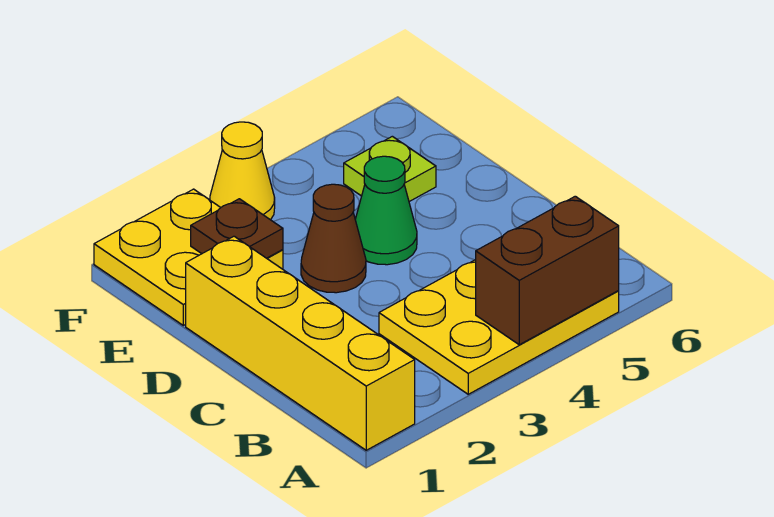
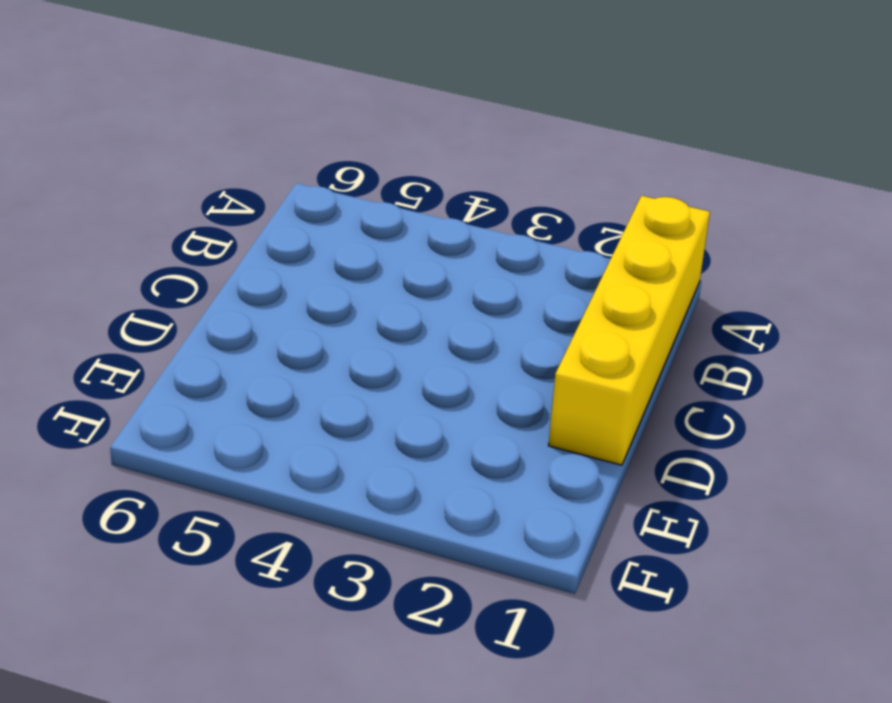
none -> yellow plate A3:B5 level 1
none -> brown cone D3 level 1

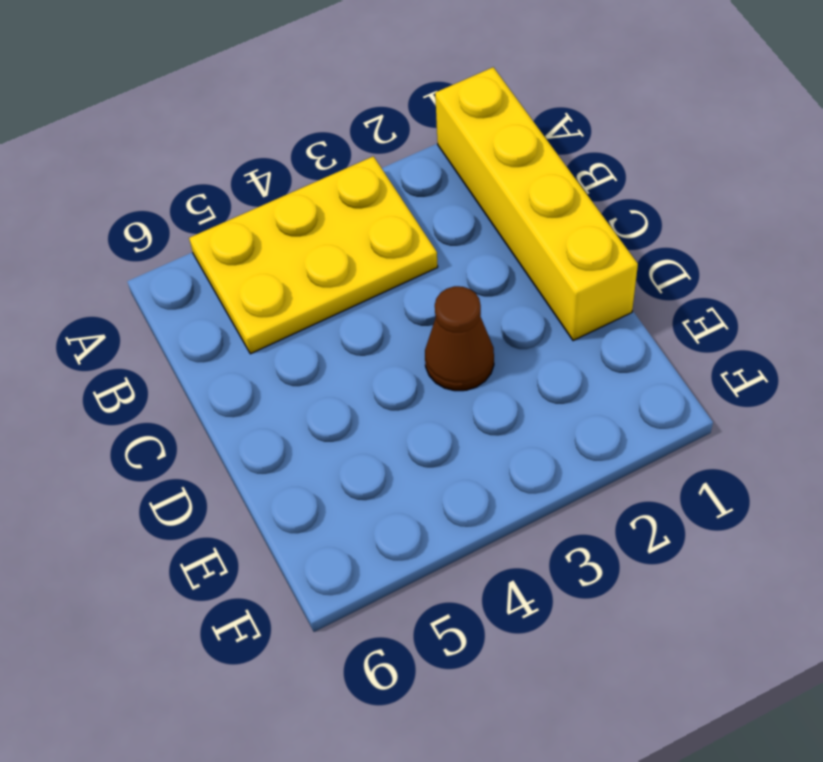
none -> green cone D4 level 1
none -> yellow plate E1:F2 level 1

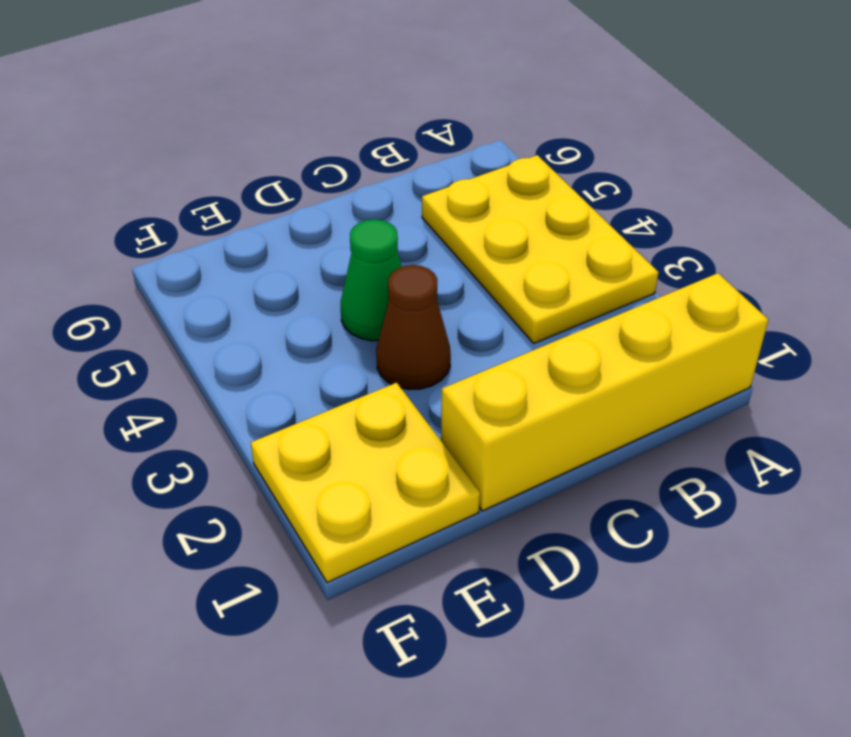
none -> lime plate E5 level 1
none -> yellow cone F3 level 1

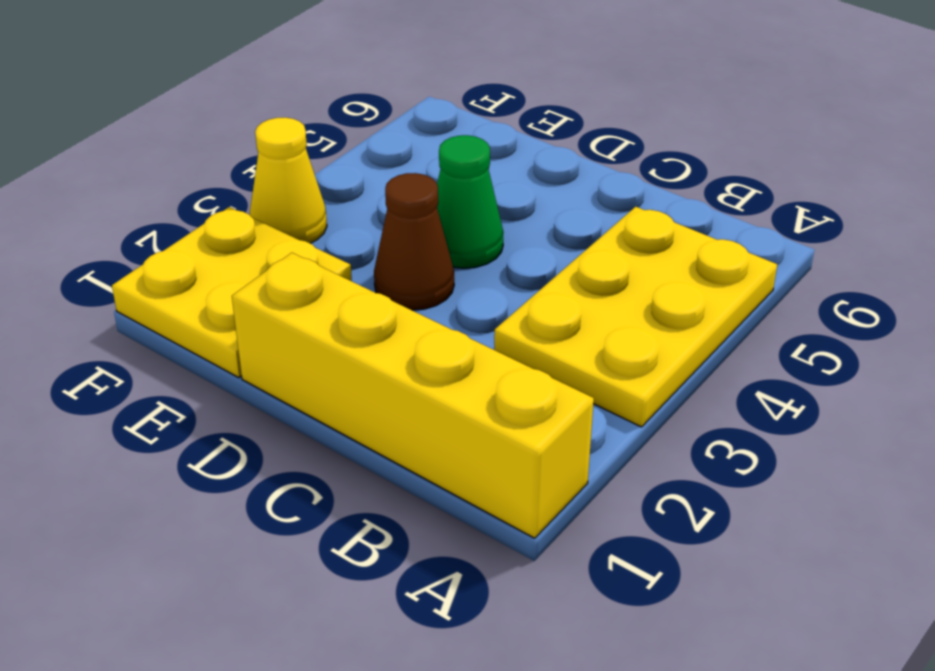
none -> lime plate E5 level 1
none -> brown brick A4:A5 level 2

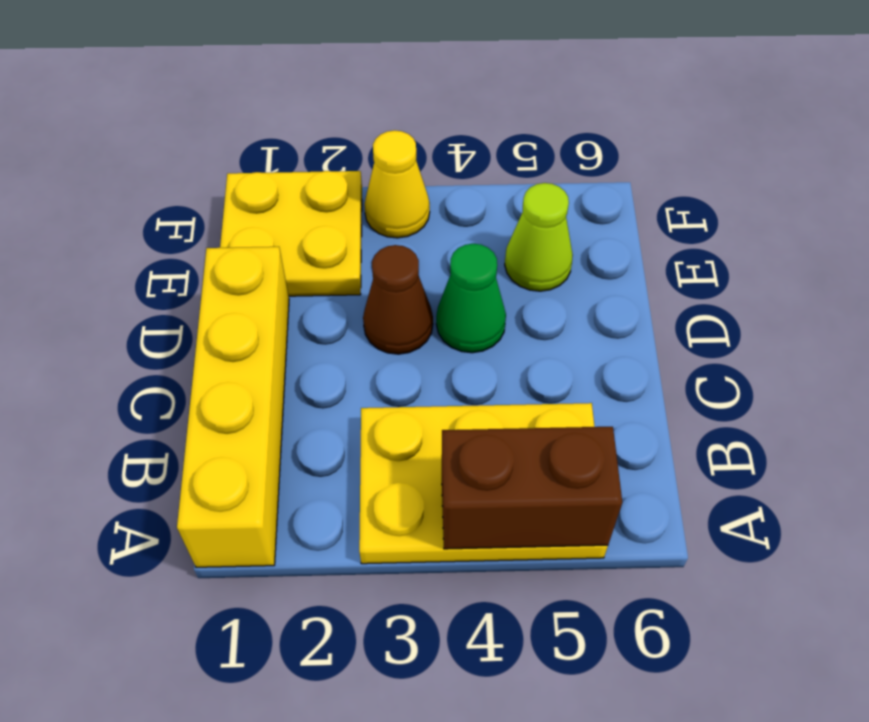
lime cone E5 level 1 -> lime plate E5 level 1
none -> brown plate E2 level 2

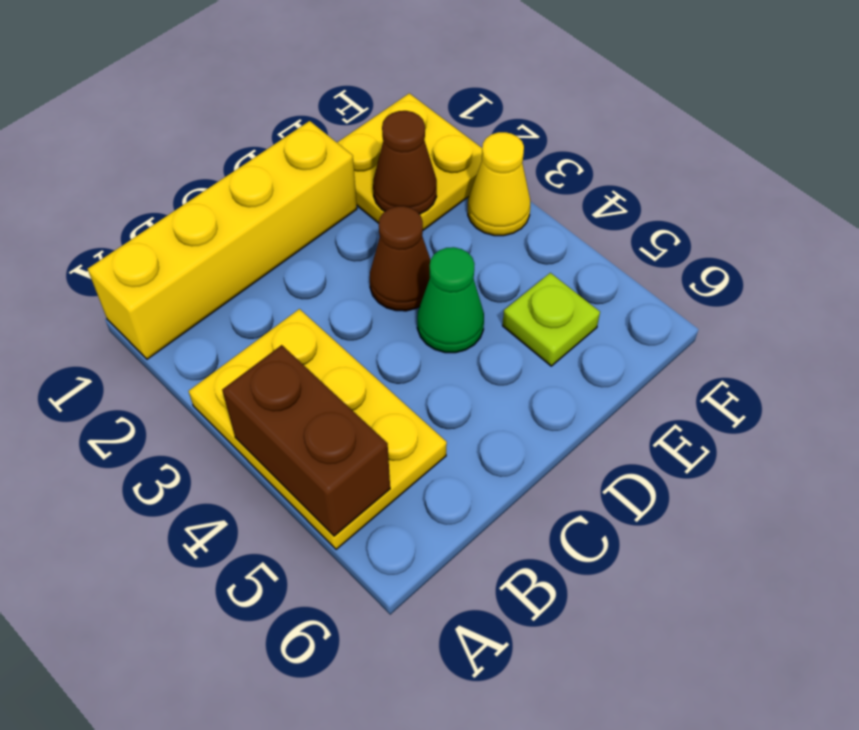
brown cone E2 level 2 -> brown plate E2 level 2

